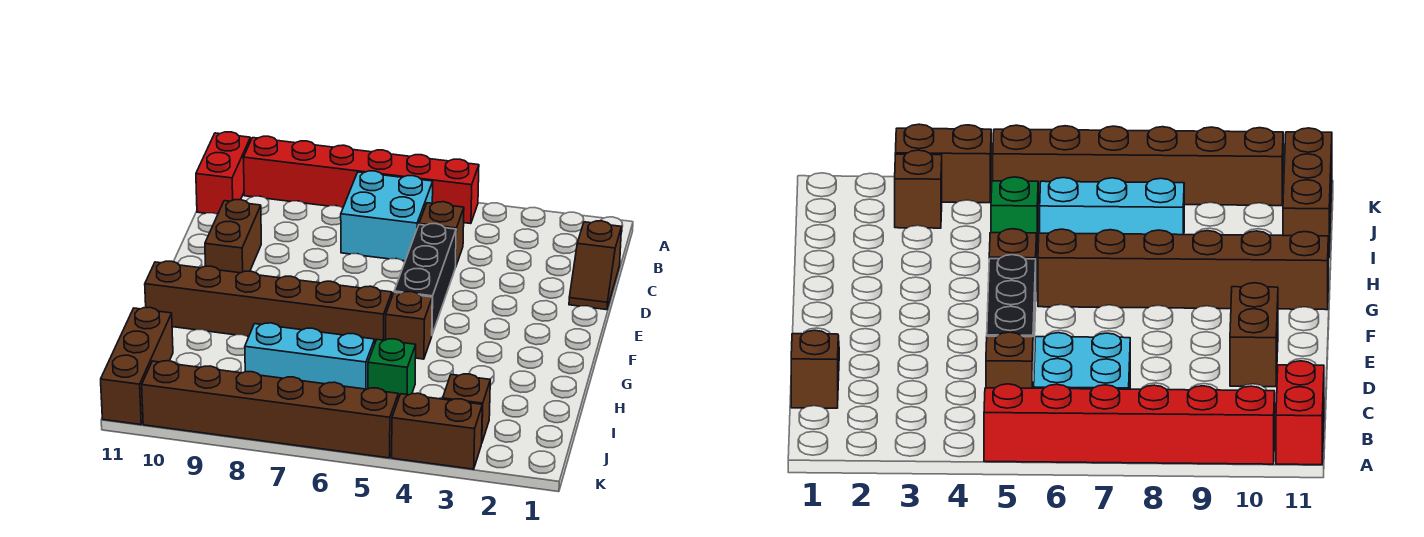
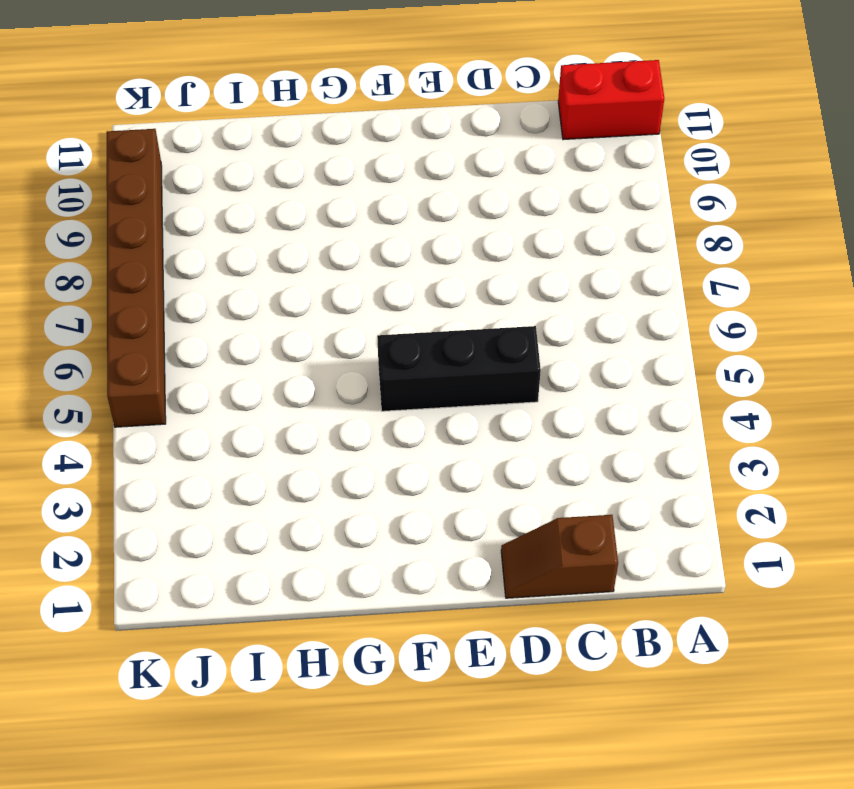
none -> red brick A5:A10 level 1
none -> cyan brick B6:C7 level 1
none -> brown brick C5 level 1

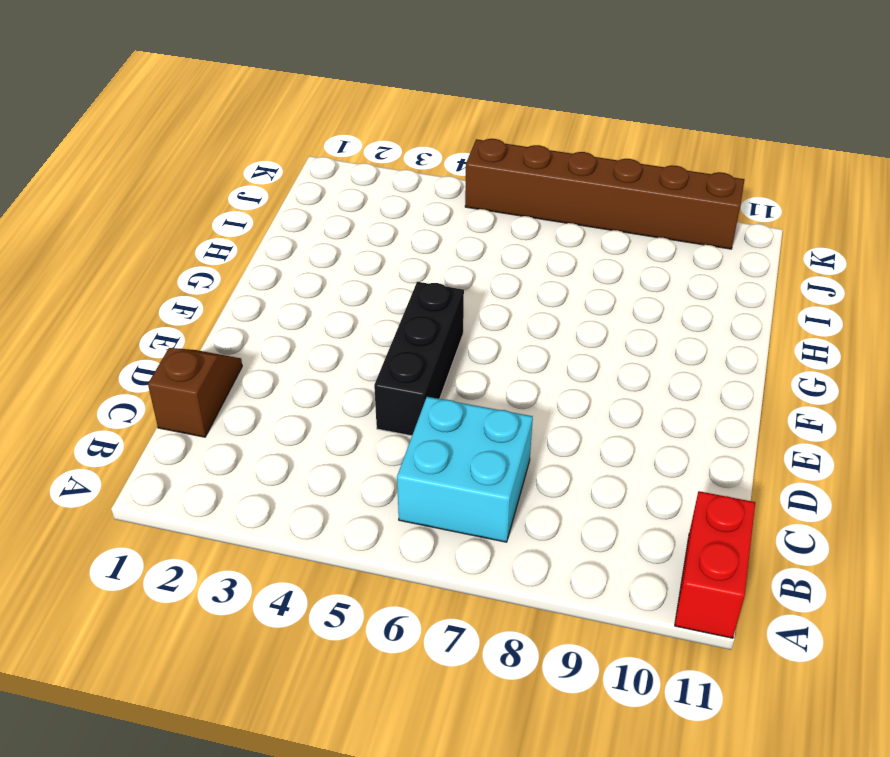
none -> red brick A5:A10 level 1
none -> brown brick C5 level 1
none -> brown brick D10:E10 level 1

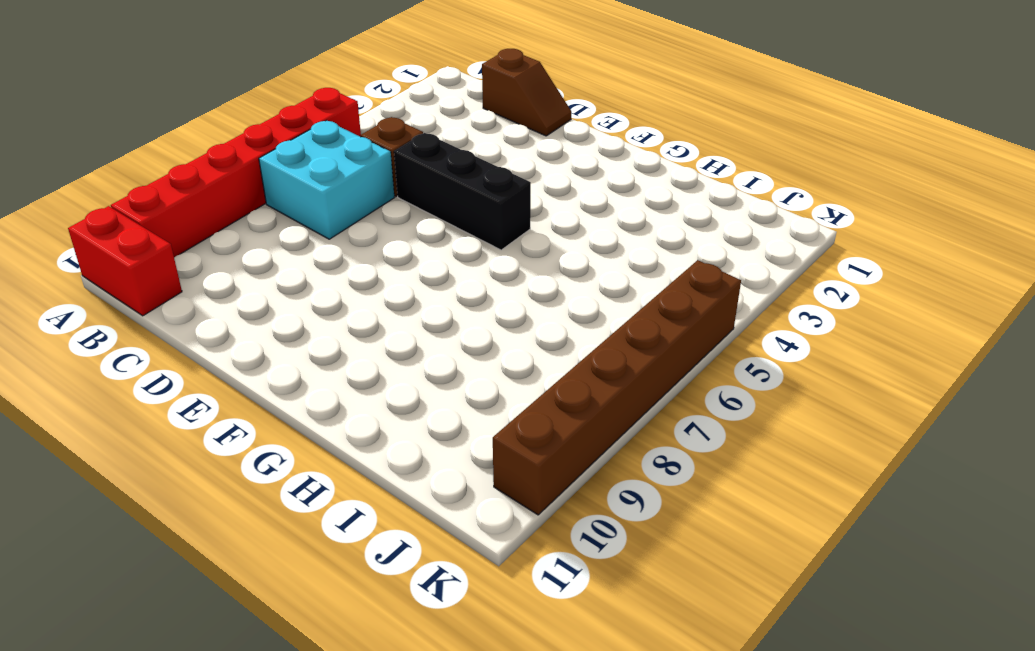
none -> brown brick D10:E10 level 1
none -> brown brick G5 level 1
none -> brown brick G6:G11 level 1

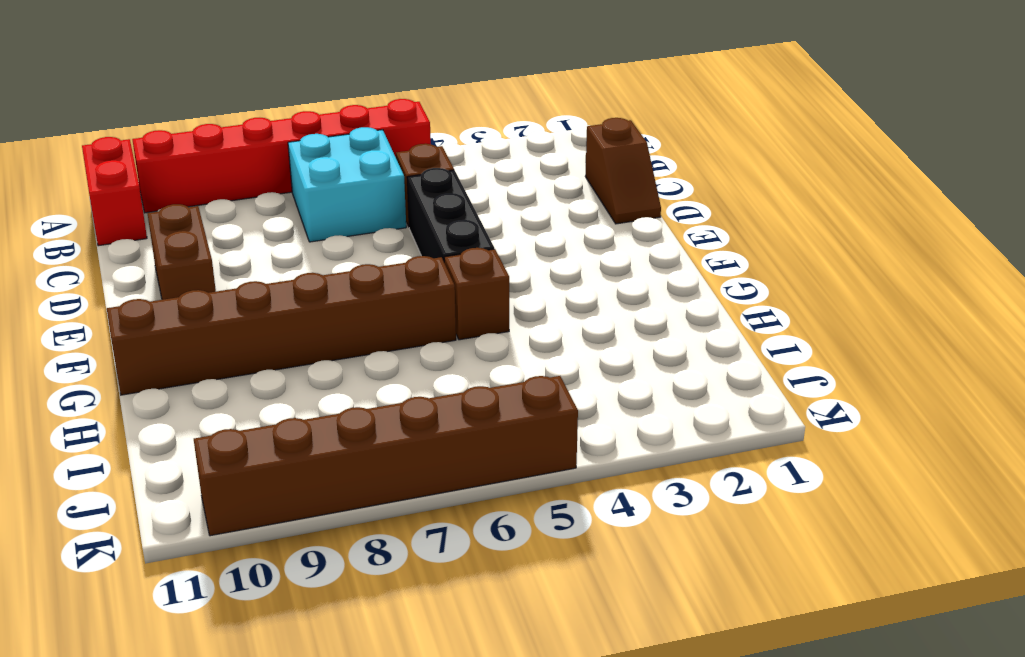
none -> green brick I5 level 1
none -> cyan brick I6:I8 level 1
none -> brown brick I11:K11 level 1

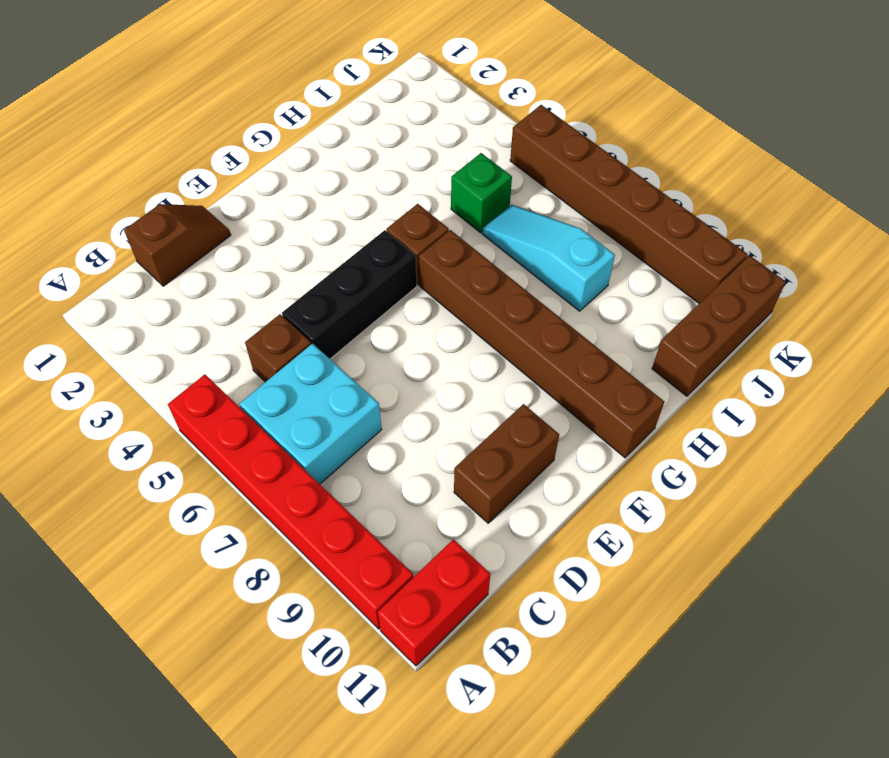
cyan slope I6:I8 level 1 top 8 -> cyan brick I6:I8 level 1
none -> brown brick J3 level 1
none -> brown brick K3:K4 level 1

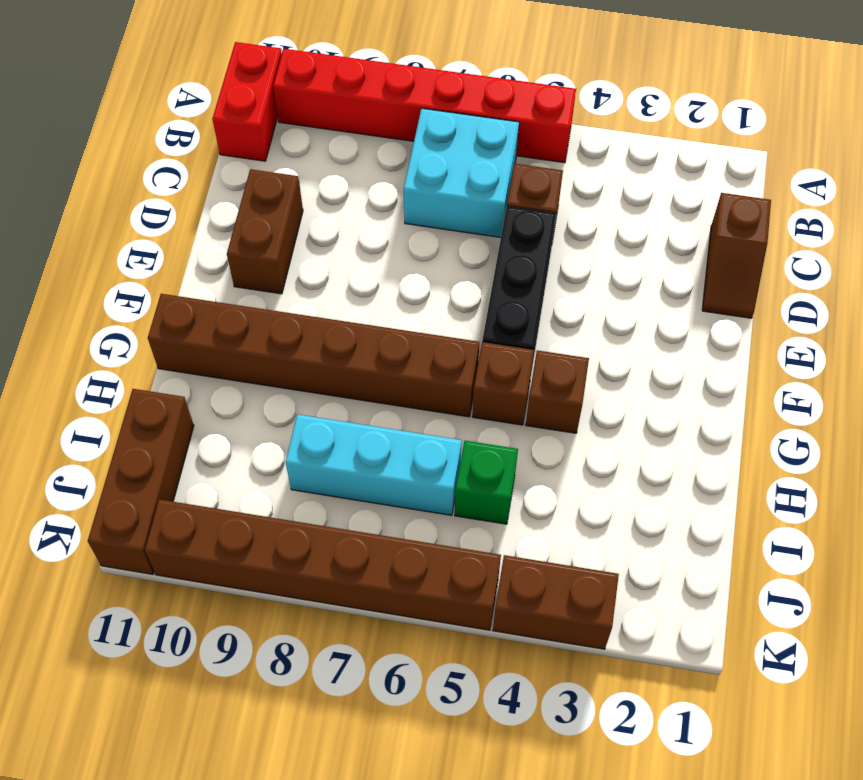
brown brick G4 level 1 -> brown brick J3 level 1

